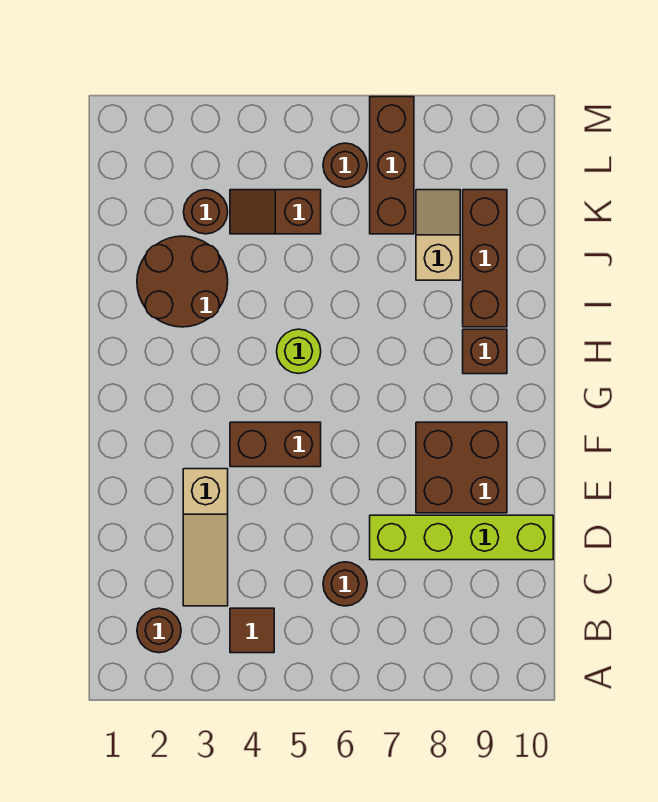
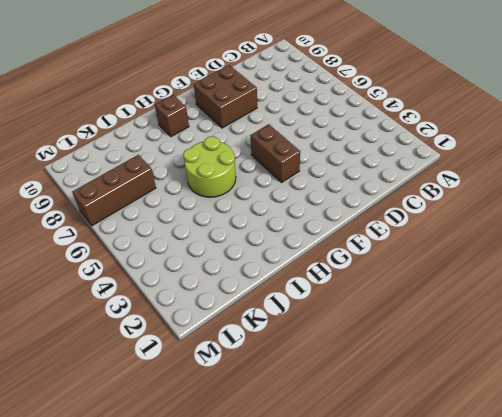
lime round brick H5:I6 level 1 -> lime round brick H5 level 1
none -> brown round brick B2 level 1
none -> brown tile B4 level 1
none -> tan slope C3:E3 level 1 top E

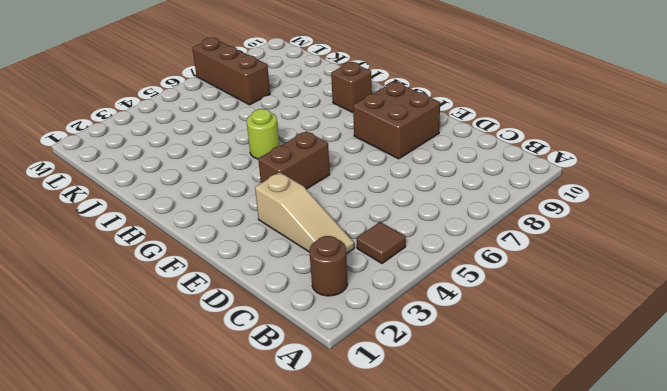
none -> brown round brick C6 level 1
none -> lime brick D7:D10 level 1
none -> brown round brick I2:J3 level 1

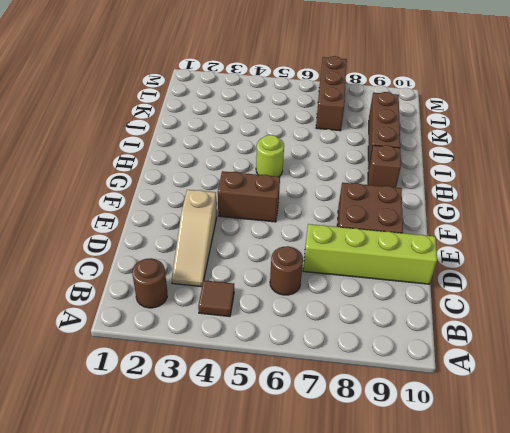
none -> brown round brick I2:J3 level 1
none -> tan slope J8:K8 level 1 top J
none -> brown round brick K3 level 1

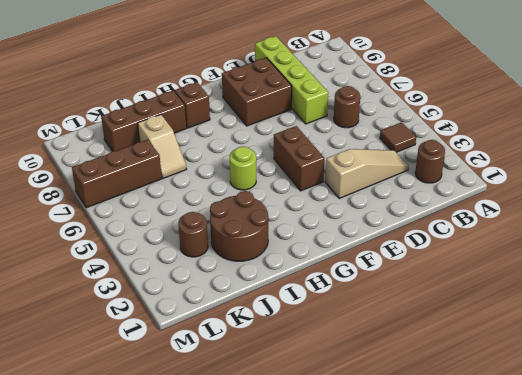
tan slope J7:J8 level 1 top 8 -> tan slope J8:K8 level 1 top J
none -> brown slope K4:K5 level 1 top 5
none -> brown round brick L6 level 1

